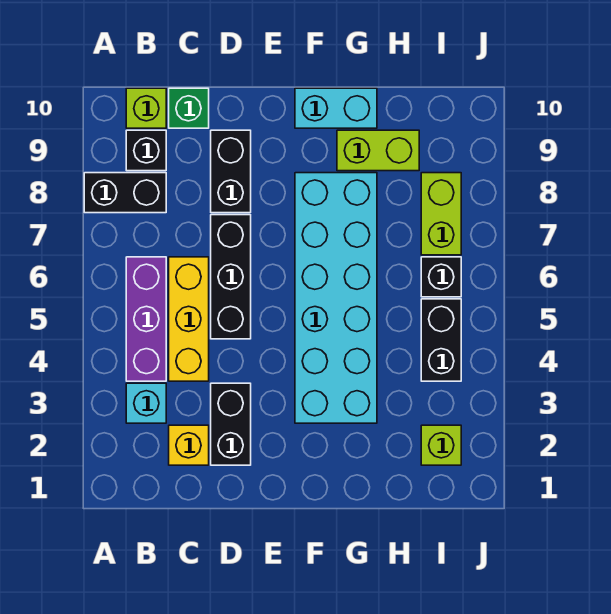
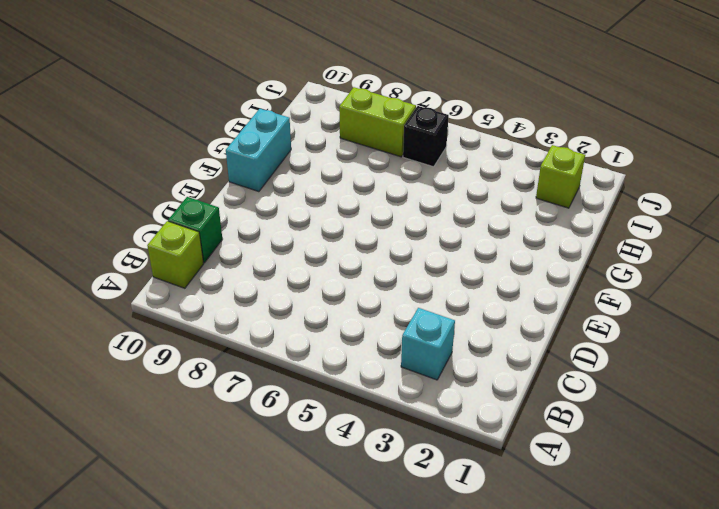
none -> black brick A8:B8 level 1
none -> purple brick B4:B6 level 1
none -> black brick B9 level 1

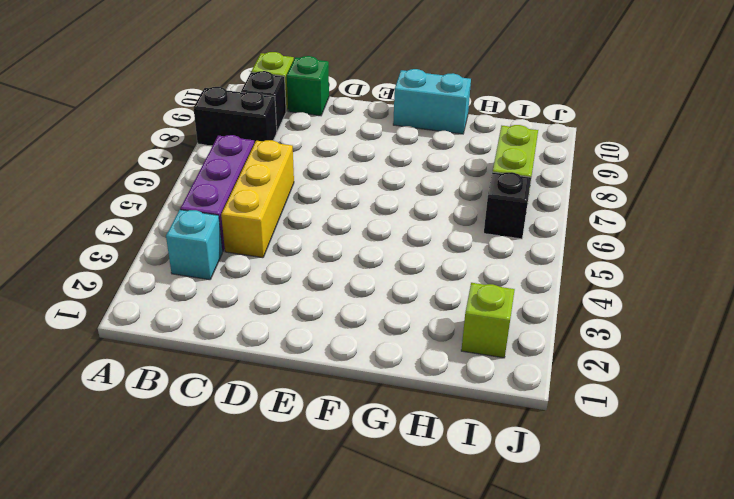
none -> yellow brick C2 level 1
none -> black brick D2:D3 level 1
none -> black brick D5:D7 level 1

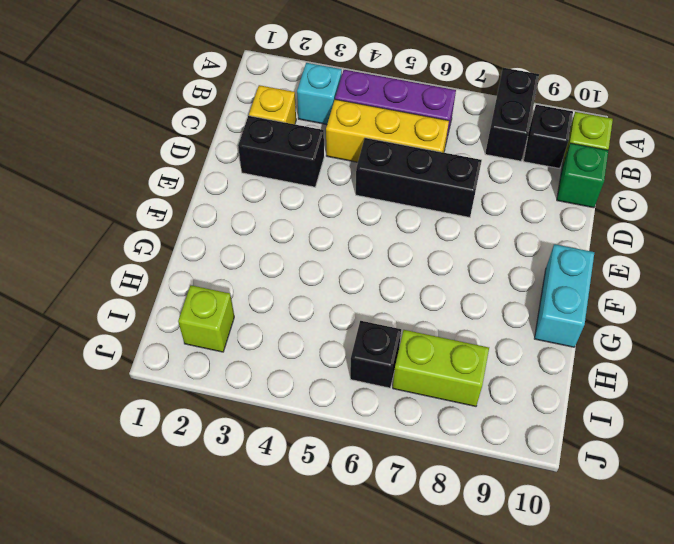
none -> black brick D8:D9 level 1
none -> cyan brick F3:G8 level 1
none -> lime brick G9:H9 level 1

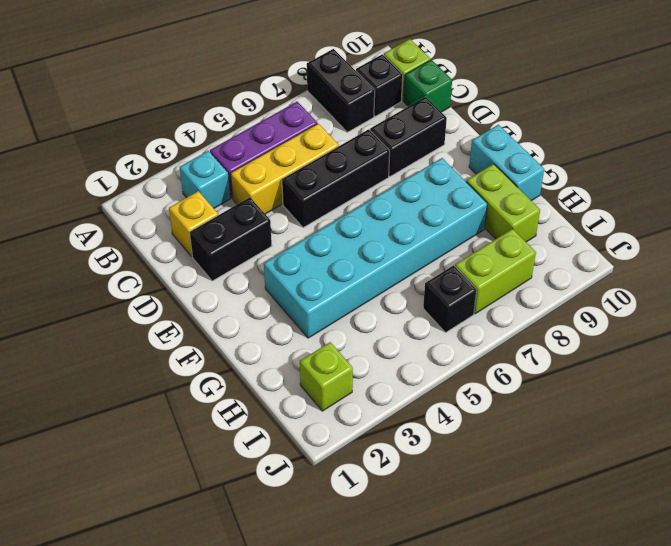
none -> black brick I4:I5 level 1

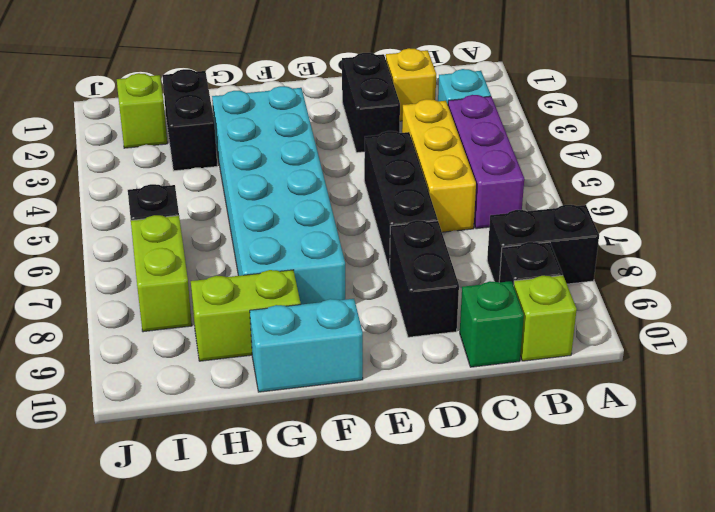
black brick H2:H3 level 1 -> black brick I4:I5 level 1

